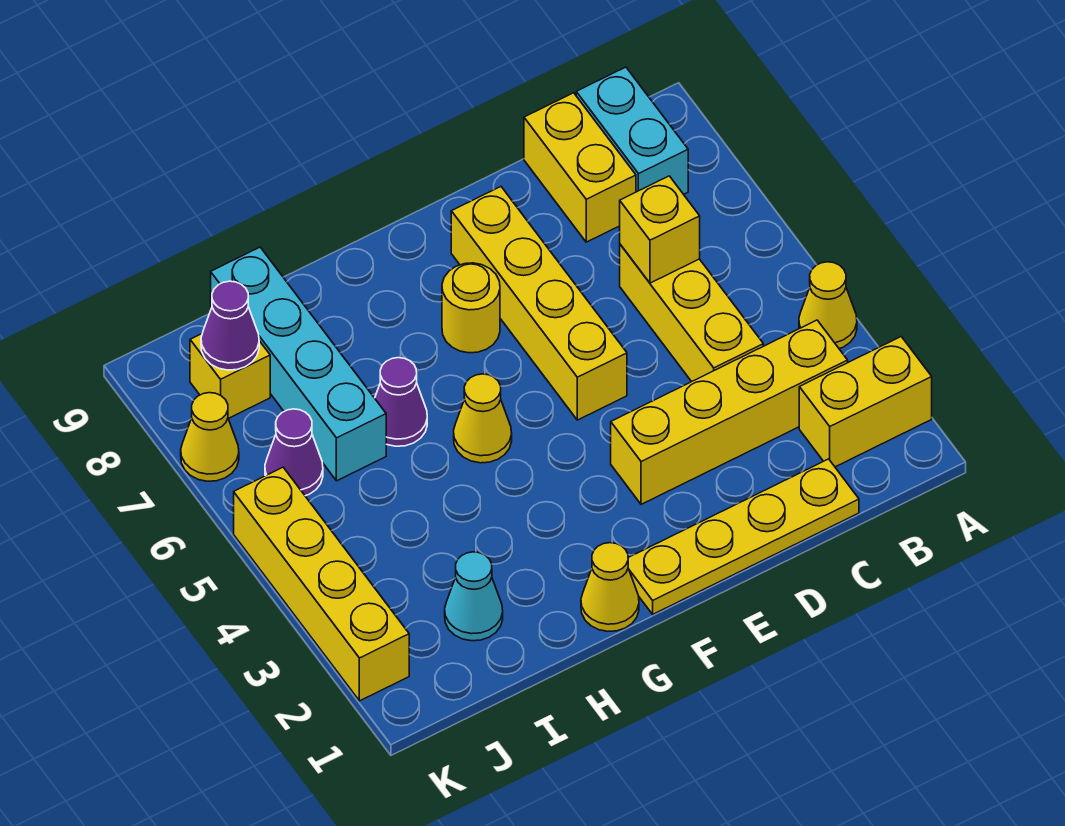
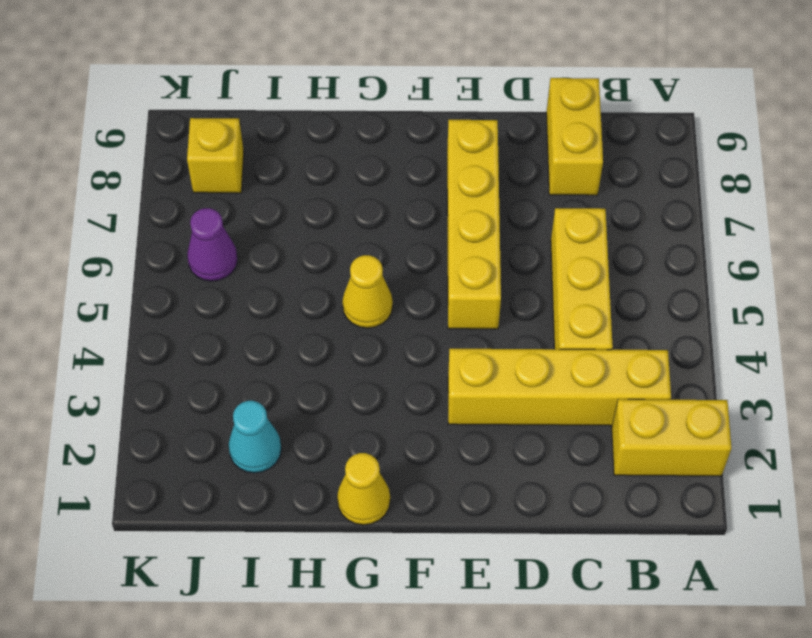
none -> yellow cone A4 level 1
none -> cyan brick B8:B9 level 1
none -> yellow plate C1:F1 level 1

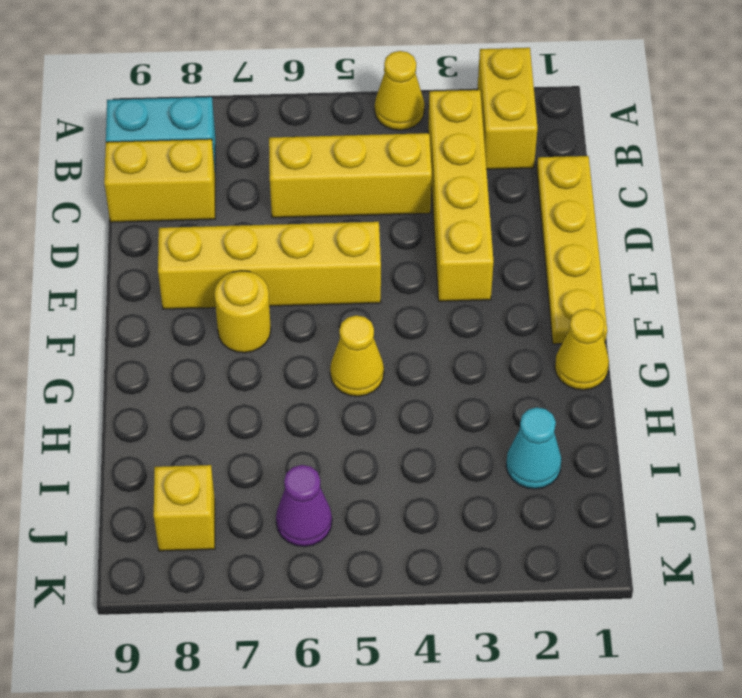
none -> purple cone H6 level 1
none -> cyan brick I6:I9 level 1
none -> yellow brick K2:K5 level 1

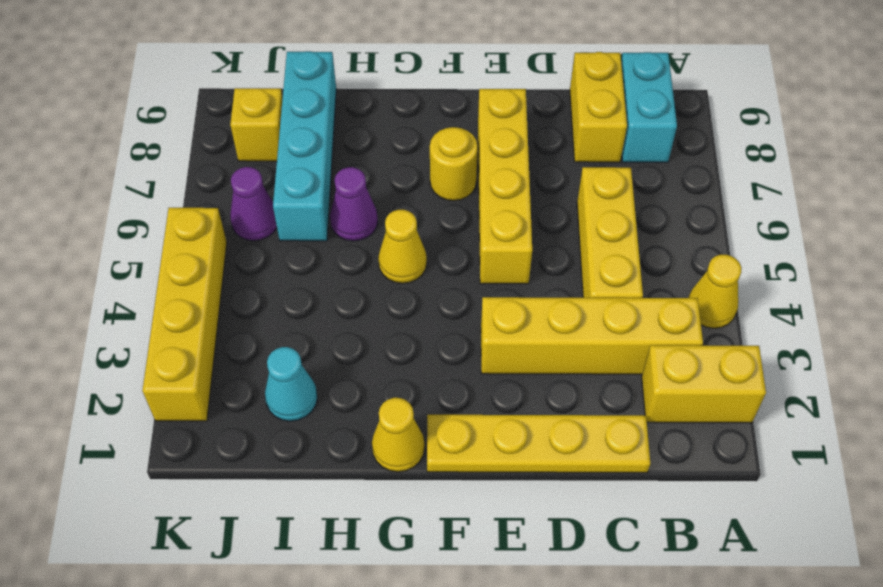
none -> yellow cone K7 level 1
none -> yellow brick C6 level 2
none -> purple cone J8 level 2

